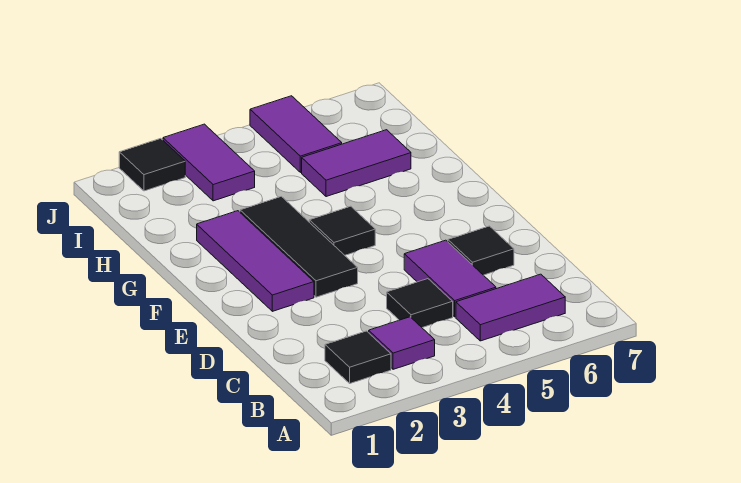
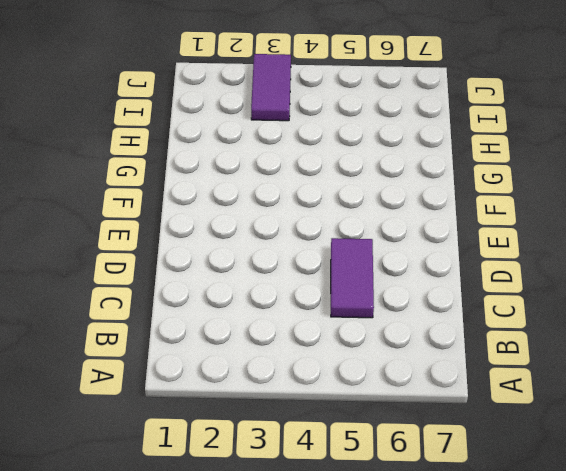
none -> black tile B2 level 1
none -> purple tile B3 level 1
none -> purple tile B5:B6 level 1

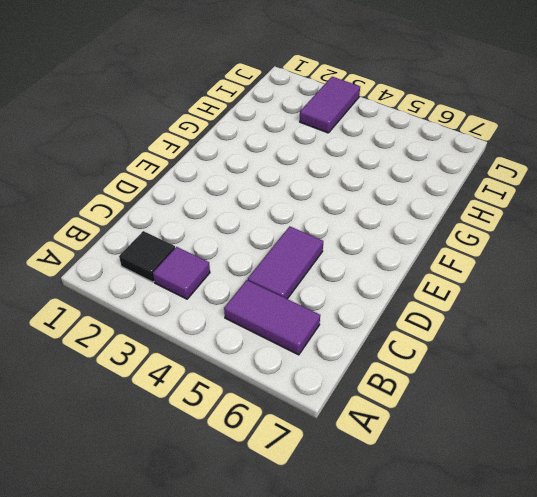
none -> black tile C4 level 1
none -> black tile D6 level 1
none -> purple tile E2:G2 level 1

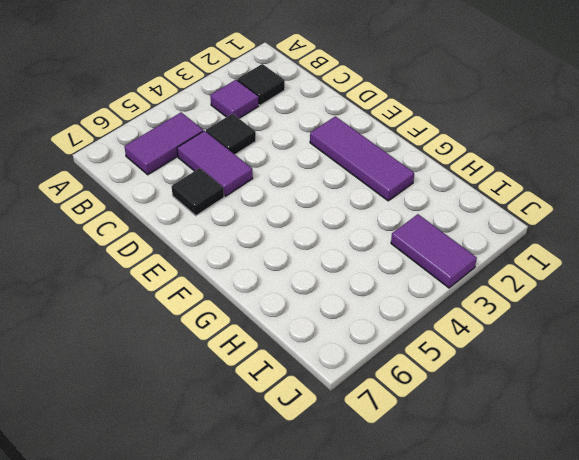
none -> black tile E3:G3 level 1
none -> black tile F4 level 1
none -> purple tile H5:H6 level 1

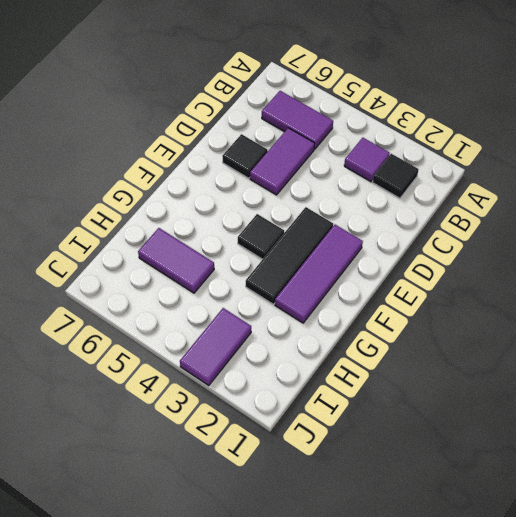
none -> black tile C4 level 1
none -> purple tile I5:J5 level 1
none -> black tile J2 level 1

